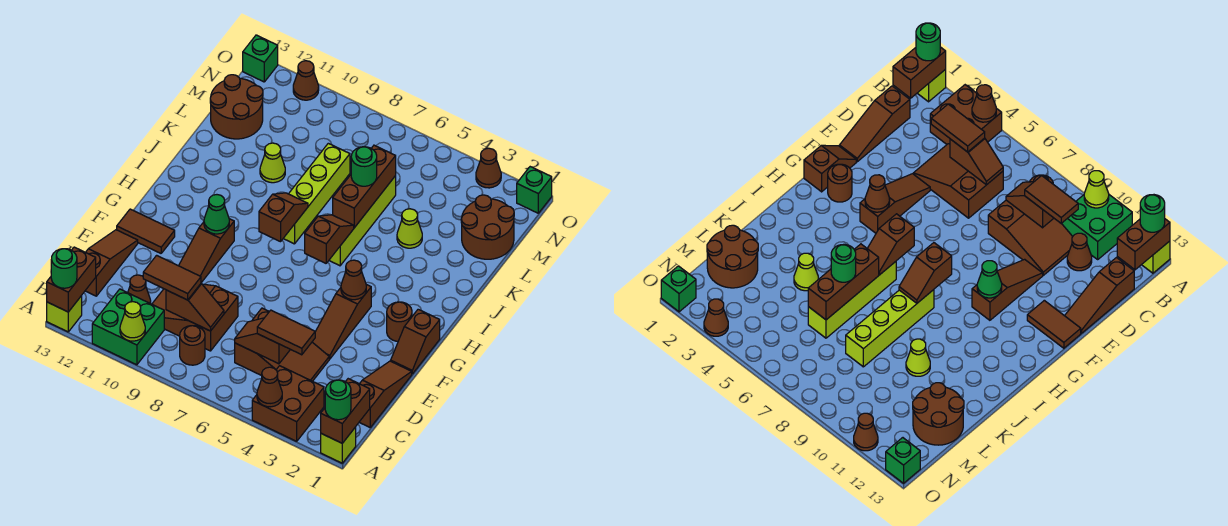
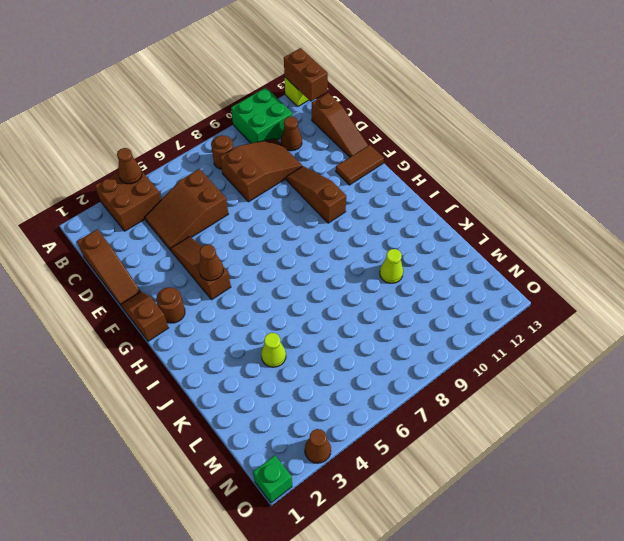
none -> lime brick A1 level 1
none -> lime brick I6:L6 level 1
none -> lime brick I8:L8 level 1
none -> brown round brick L1:M2 level 1

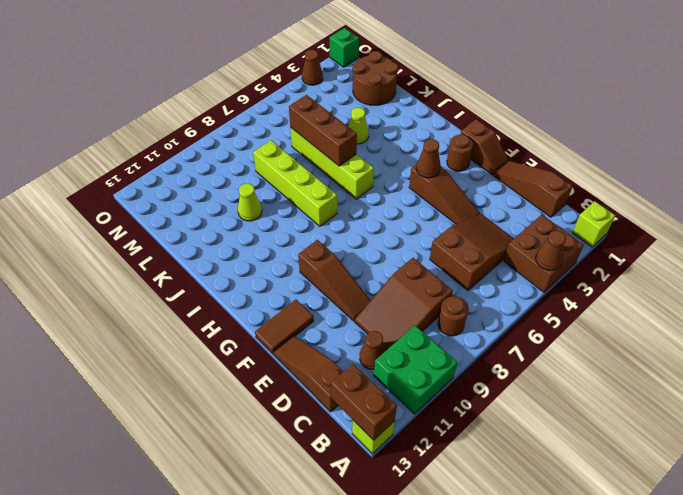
none -> brown round brick L12:M13 level 1
none -> brown cone O11 level 1
none -> green brick O13 level 1
none -> brown brick A1:B1 level 2

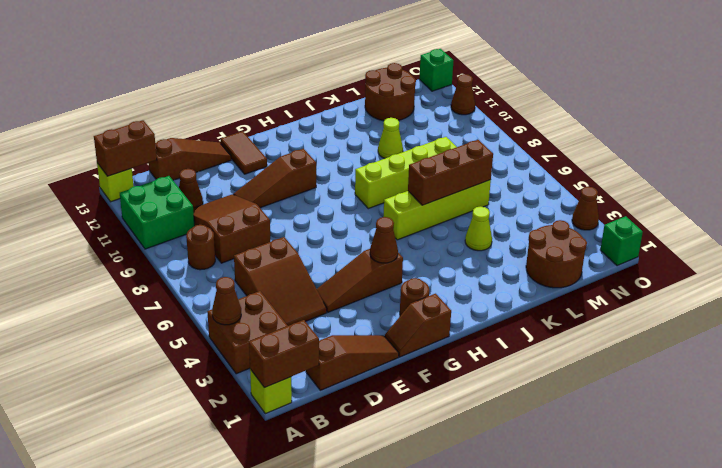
none -> lime cone A10 level 2
none -> brown slope C5:C6 level 2 top 5
none -> brown slope C8:C9 level 2 top 9
none -> green cone G10 level 2

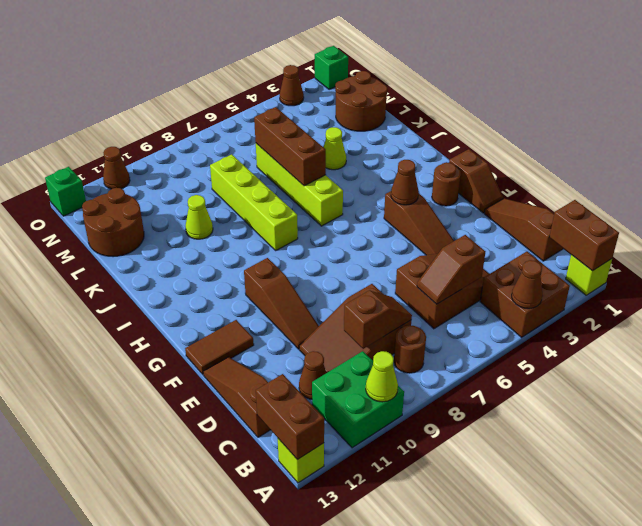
none -> green cone G10 level 2
none -> brown slope H6:I6 level 2 top H
none -> brown slope H8:I8 level 2 top H
none -> green round brick A1 level 3

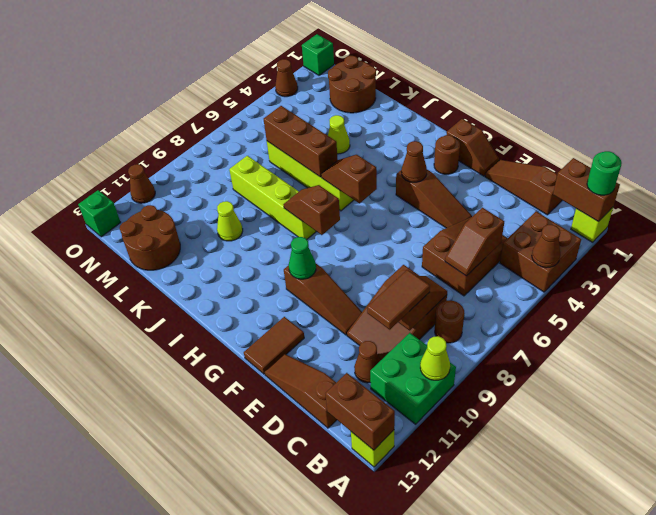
none -> green round brick A13 level 3
none -> brown tile C4:C5 level 3
none -> green round brick K6 level 3

